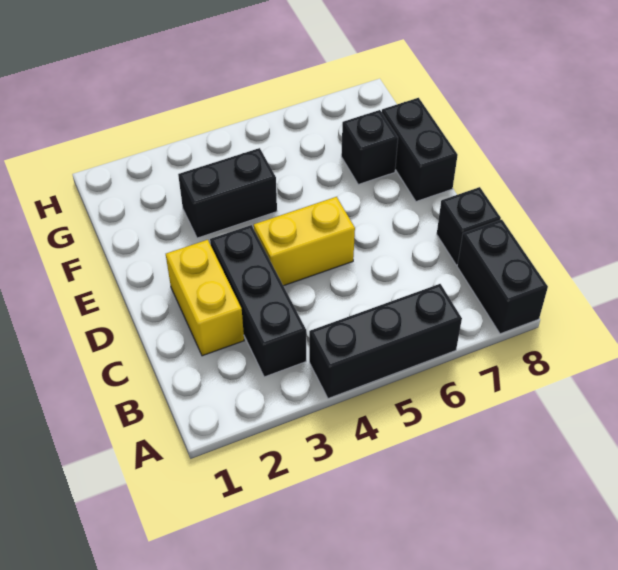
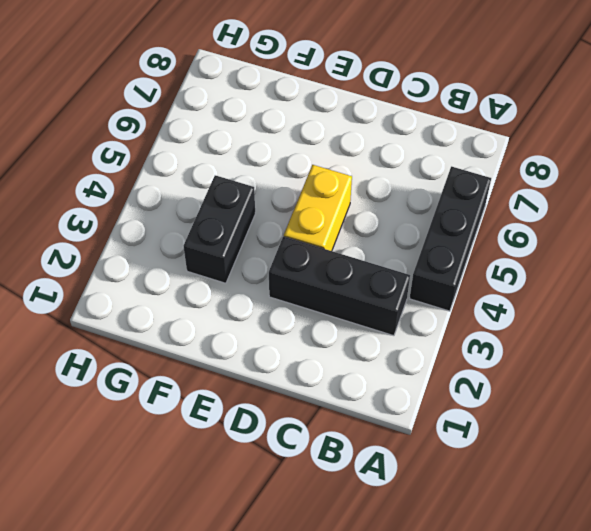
none -> black brick A8:B8 level 1
none -> yellow brick C2:D2 level 1

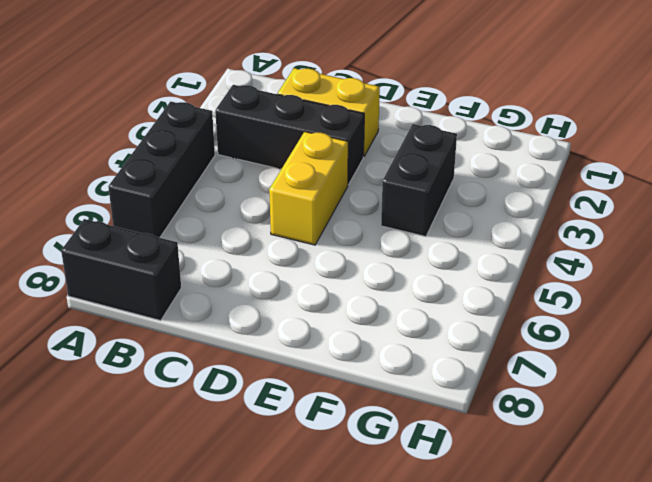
none -> black brick C8 level 1
none -> black brick E8:F8 level 1

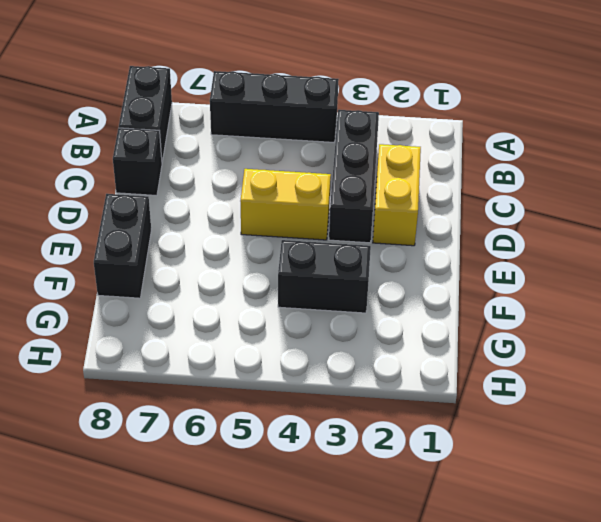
none -> black brick F7 level 1

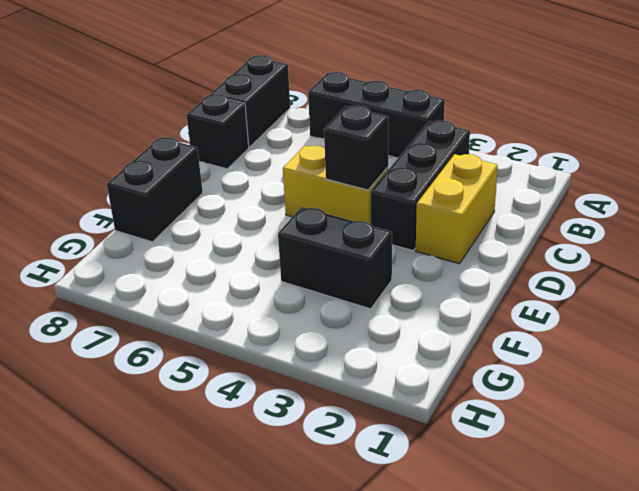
black brick D4 level 2 -> black brick F7 level 1

